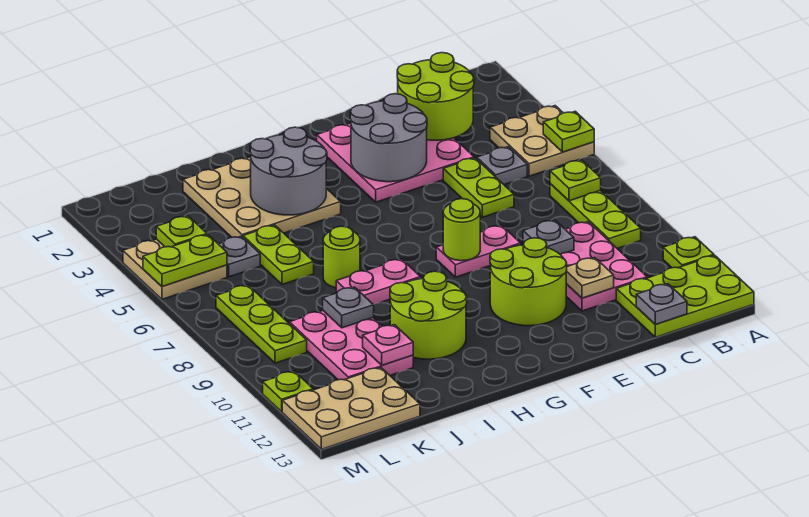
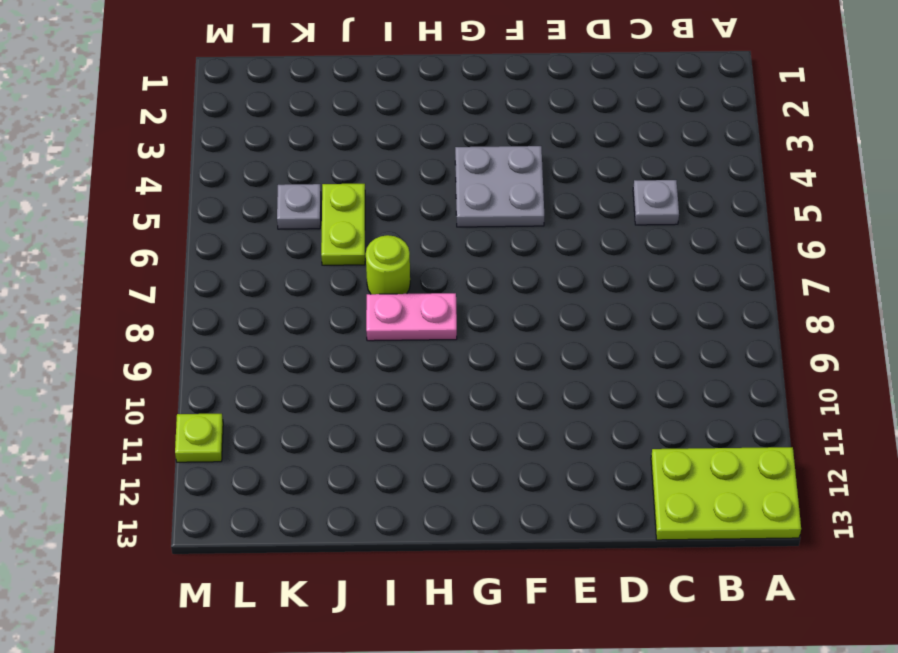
grey plate F4:G5 level 1 -> pink plate D2:F4 level 1
none -> tan plate A4:B5 level 1
none -> lime plate A11 level 1
none -> lime plate B7:B9 level 1
none -> pink plate C9:D11 level 1

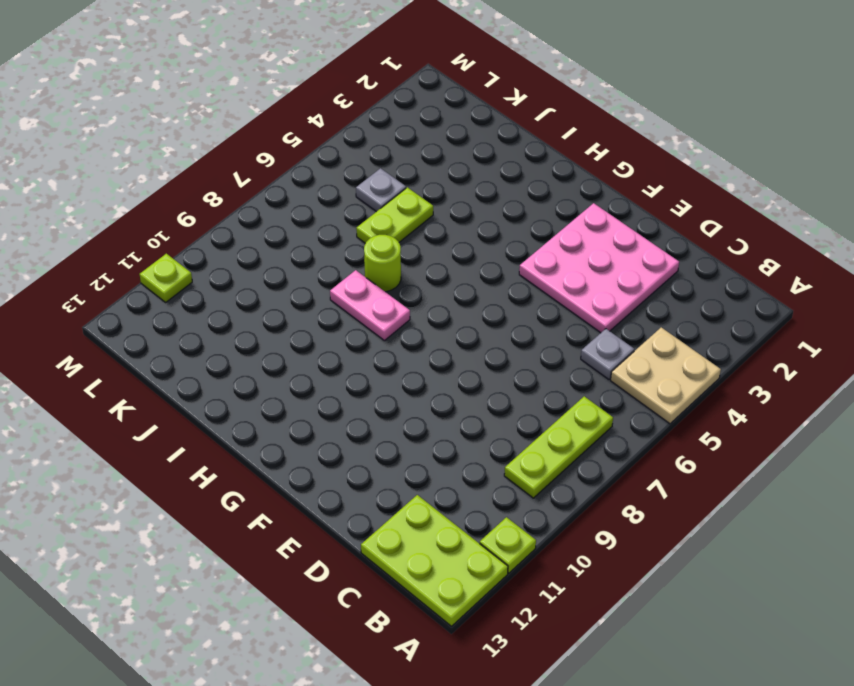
none -> pink plate C9:D11 level 1
none -> lime plate D5:D6 level 1
none -> pink plate E8:F8 level 1
none -> lime round brick E10:F11 level 1

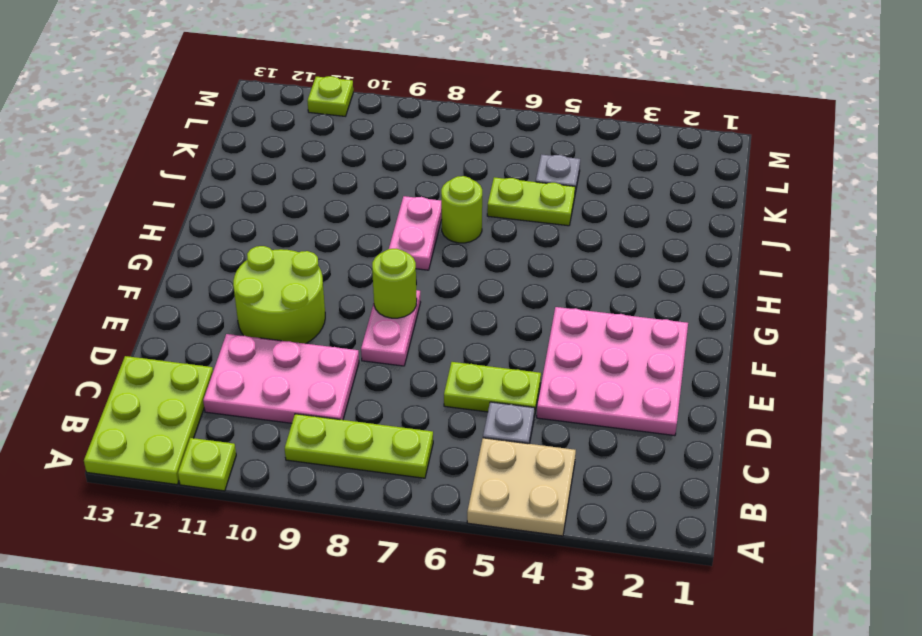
none -> tan plate H2:J4 level 1
none -> lime round brick H10:I11 level 1
none -> pink plate J9:K11 level 1
none -> tan plate K12:M13 level 1

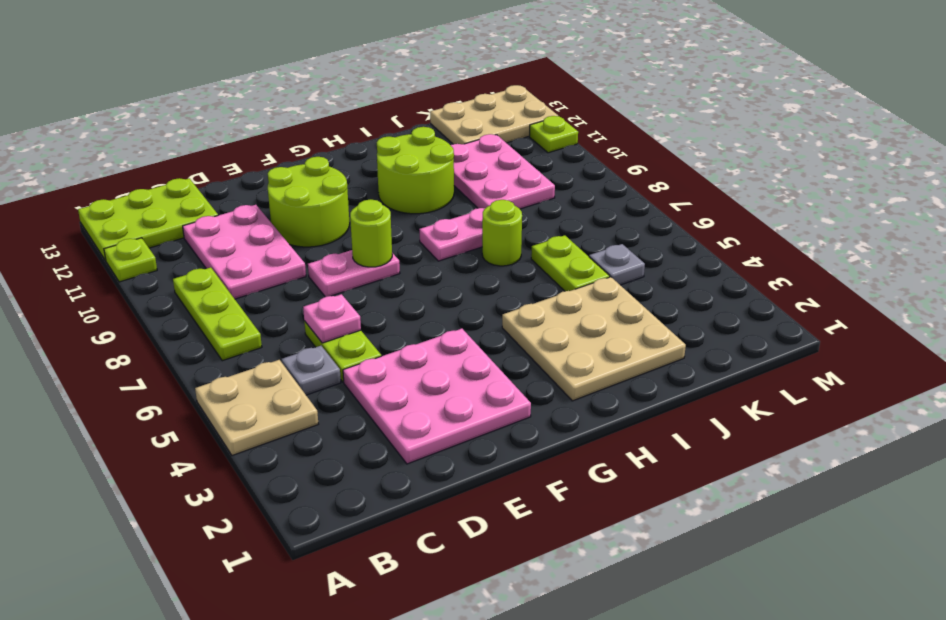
pink plate D6 level 2 -> pink plate J11 level 2
none -> tan plate L4:M5 level 1
none -> lime plate L7:L9 level 1
none -> lime plate A5 level 2
none -> lime plate B7 level 2

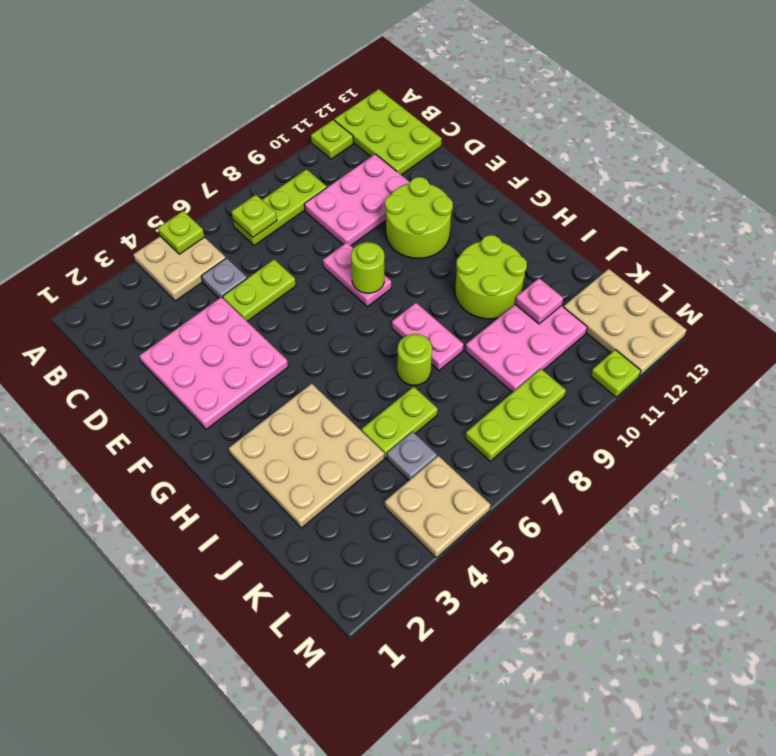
none -> lime round brick C2:D3 level 2
none -> grey plate C13 level 2
none -> grey plate D9 level 2
none -> tan plate D11 level 2

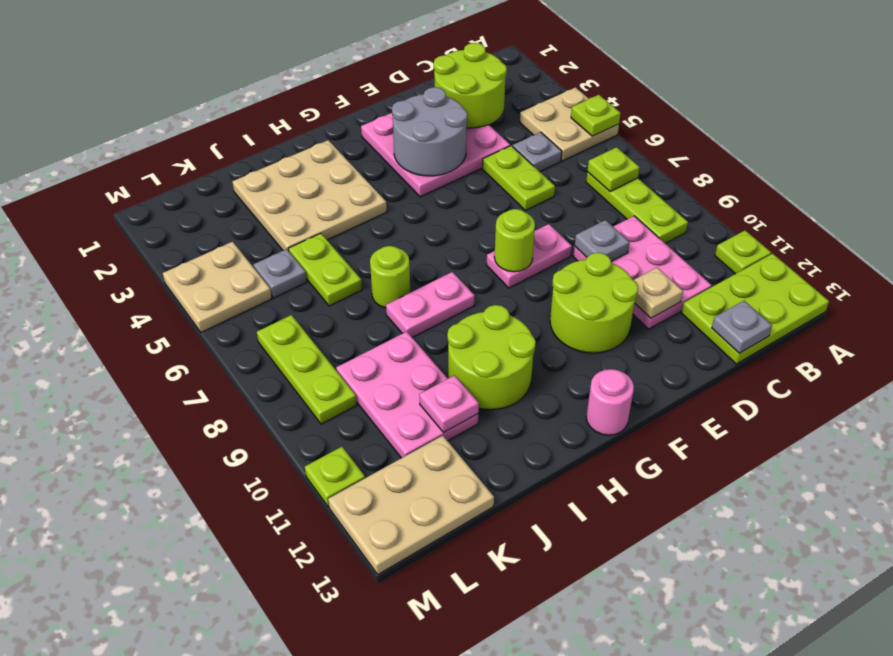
pink round brick G13 level 1 -> none
none -> grey round brick H3:I4 level 2
none -> grey plate J9 level 2
none -> lime plate L4 level 2
none -> lime plate L5:M5 level 2

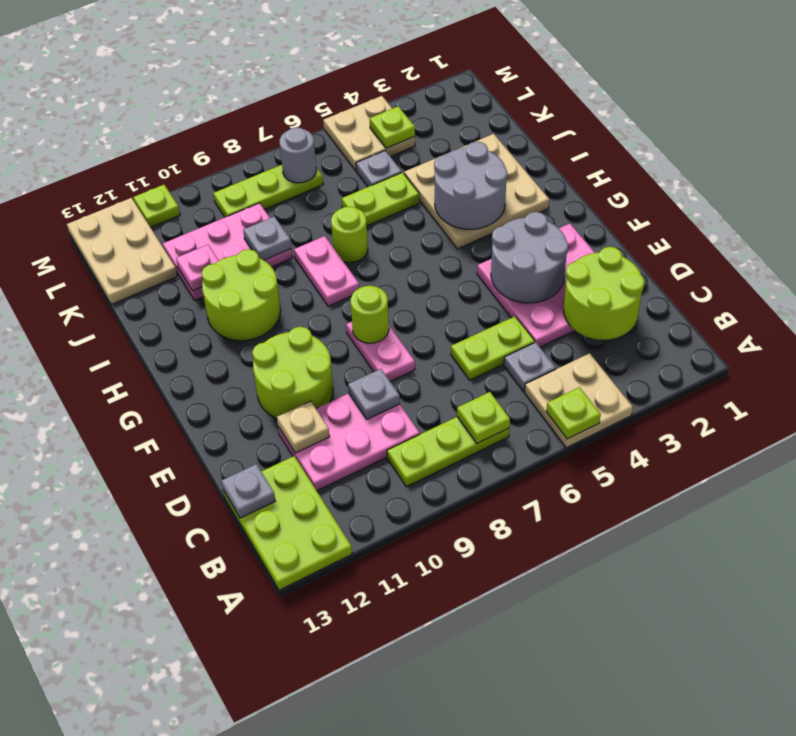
grey round brick L7 level 2 -> none
none -> lime plate A11 level 1
none -> lime plate L5:M5 level 2

